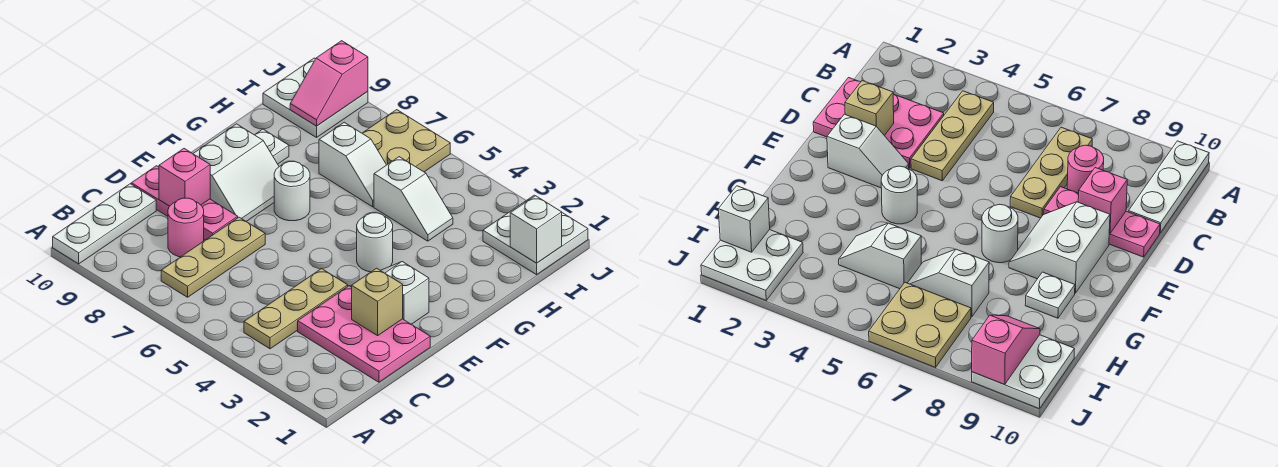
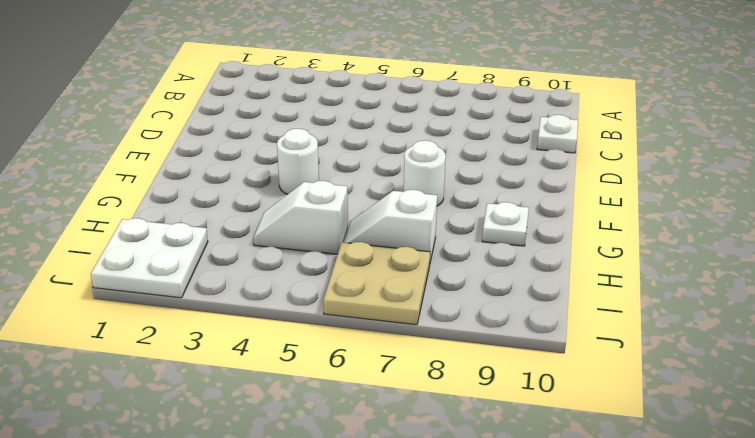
white plate C10 level 1 -> white plate A10:C10 level 1
none -> tan plate B4:D4 level 1
none -> tan plate B7:D7 level 1
none -> pink plate C1:D3 level 1

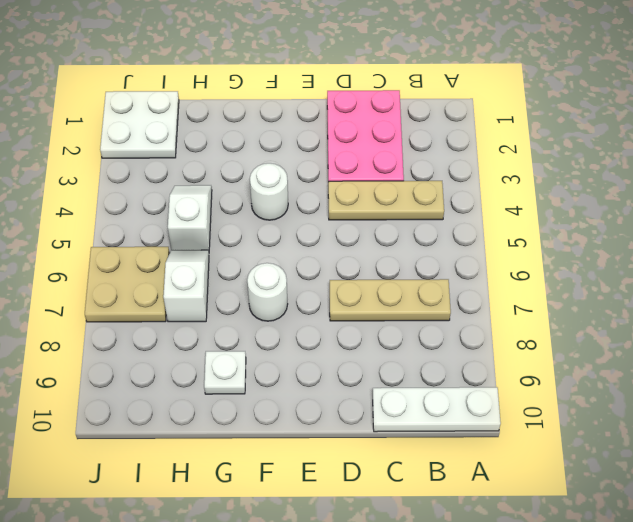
none -> pink round brick C8 level 1
none -> pink plate D8:D10 level 1
none -> white slope E2:E3 level 1 top 2

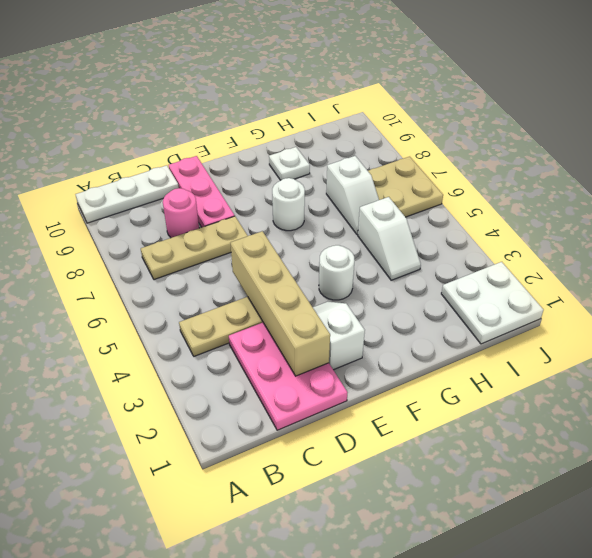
tan brick D2:D5 level 2 -> tan brick D2 level 2
none -> white slope E8:F9 level 1 top 9
none -> white plate I9:J10 level 1
none -> pink brick D9 level 2

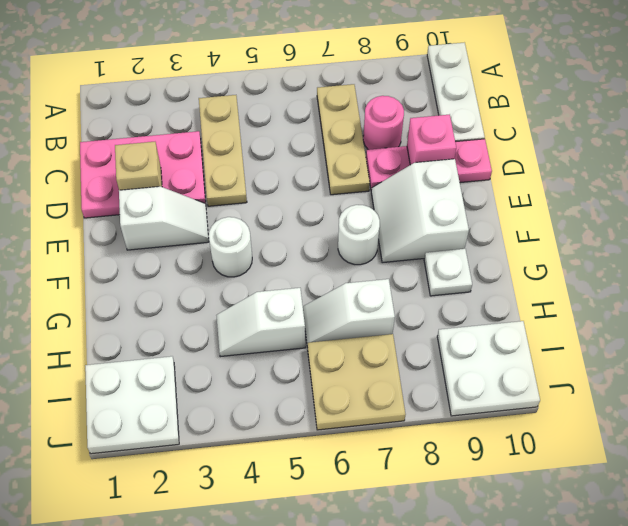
none -> white brick I1 level 2
none -> pink slope I9:J9 level 2 top J

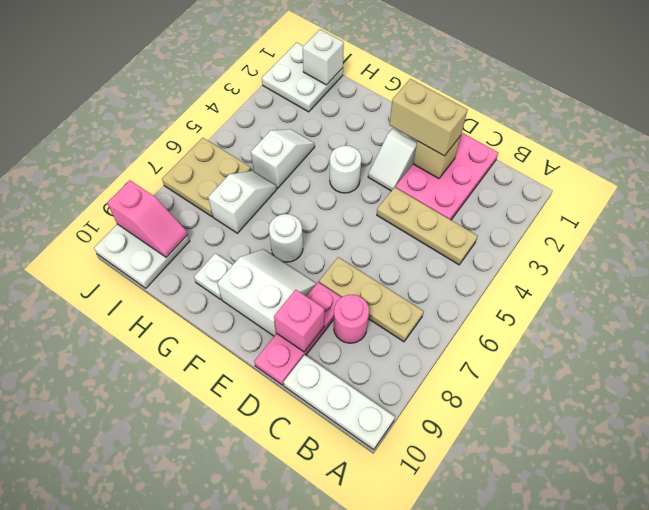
tan brick D2:E2 level 3 -> none

